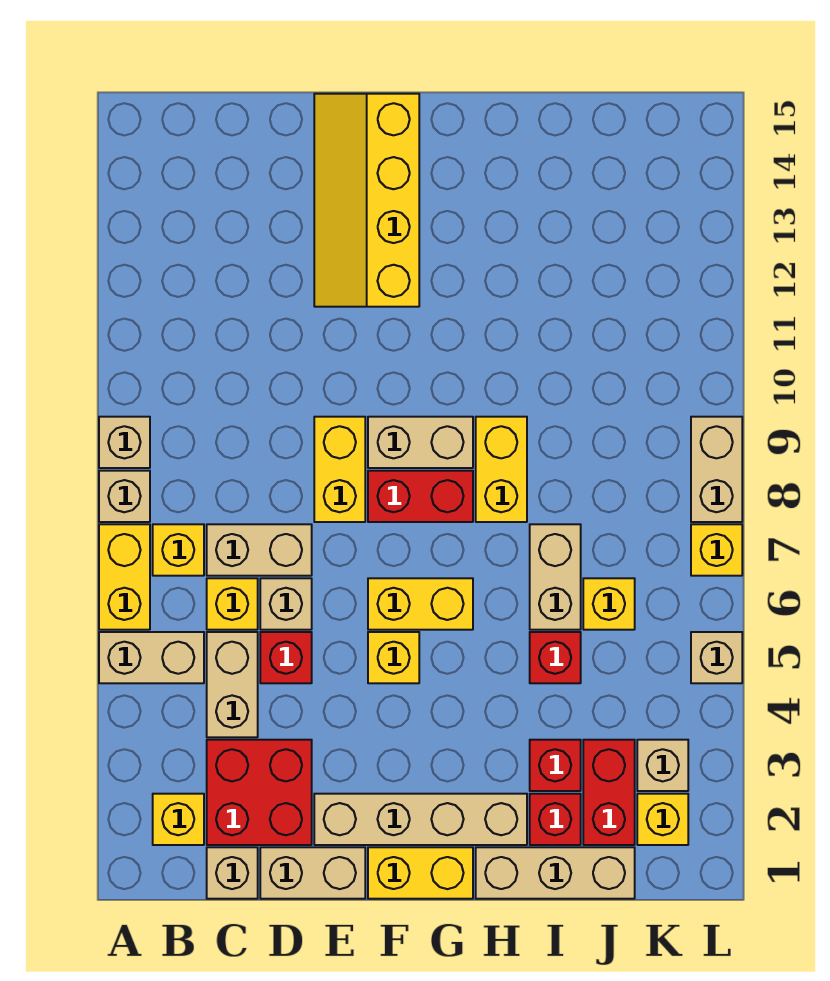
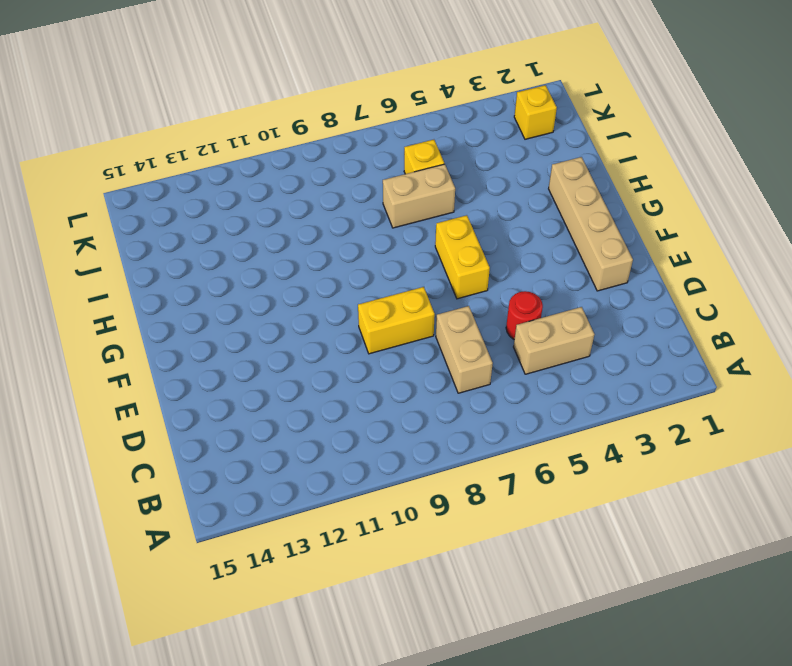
red round brick D5 level 1 -> red brick D5 level 1
none -> tan brick A5:B5 level 1
none -> yellow brick A6:A7 level 1
none -> tan brick A8 level 1
none -> tan brick A9 level 1

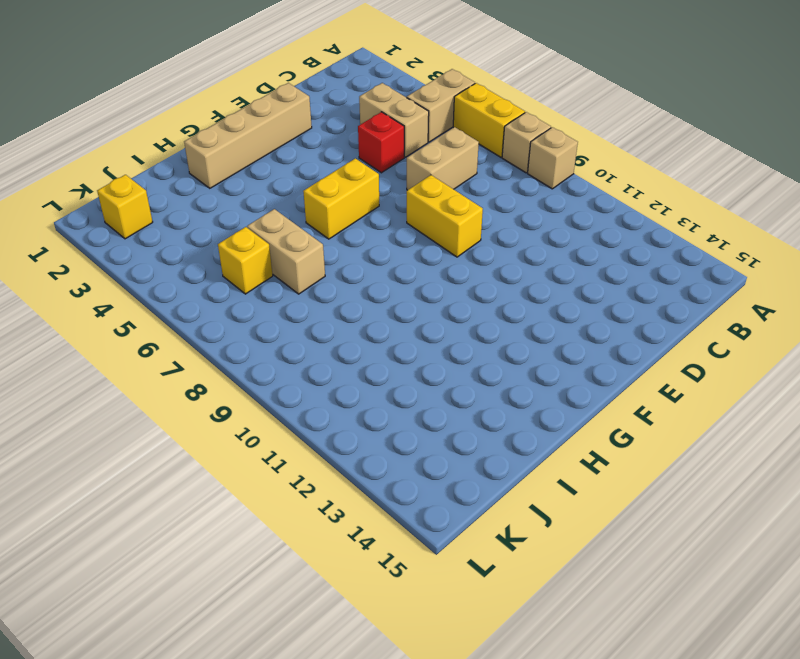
none -> yellow brick B2 level 1
none -> yellow brick B7 level 1
none -> tan brick C1 level 1
none -> red brick C2:D3 level 1

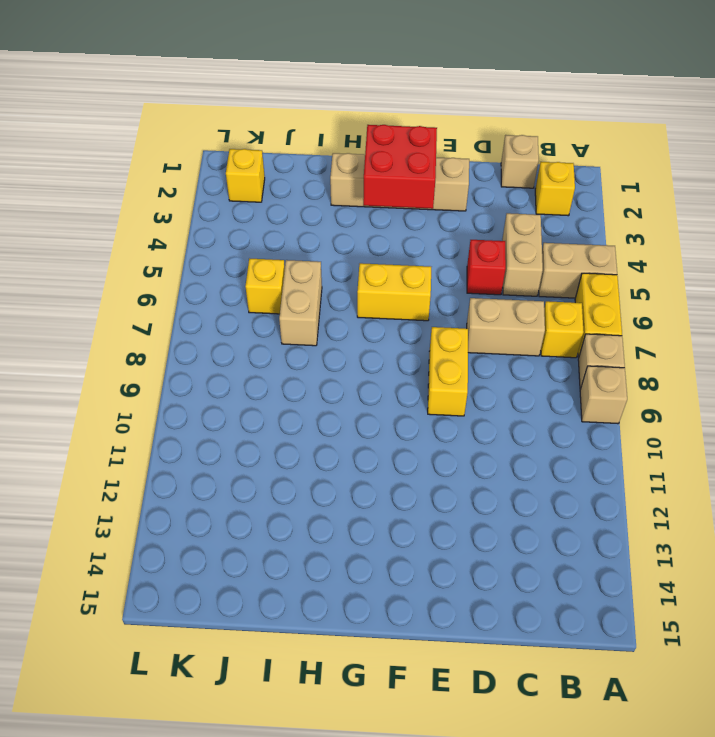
red brick F2:G3 level 2 -> red brick C2:D3 level 1
none -> yellow brick C6 level 1
none -> tan brick D1:E1 level 1
none -> tan brick D6 level 1
none -> yellow slope E12:F15 level 1 top F

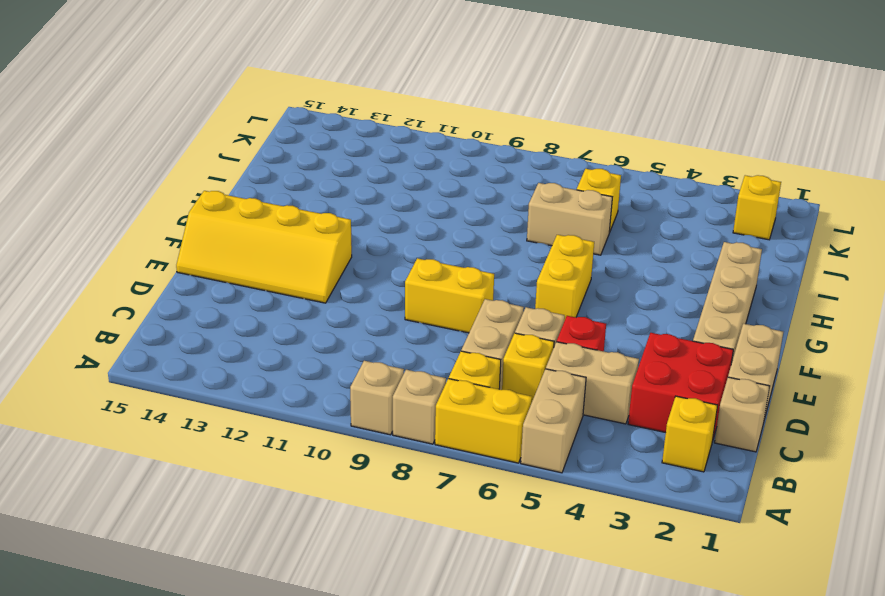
none -> yellow brick F1:G1 level 1
none -> yellow brick F5 level 1
none -> red brick F8:G8 level 1
none -> tan brick F9:G9 level 1

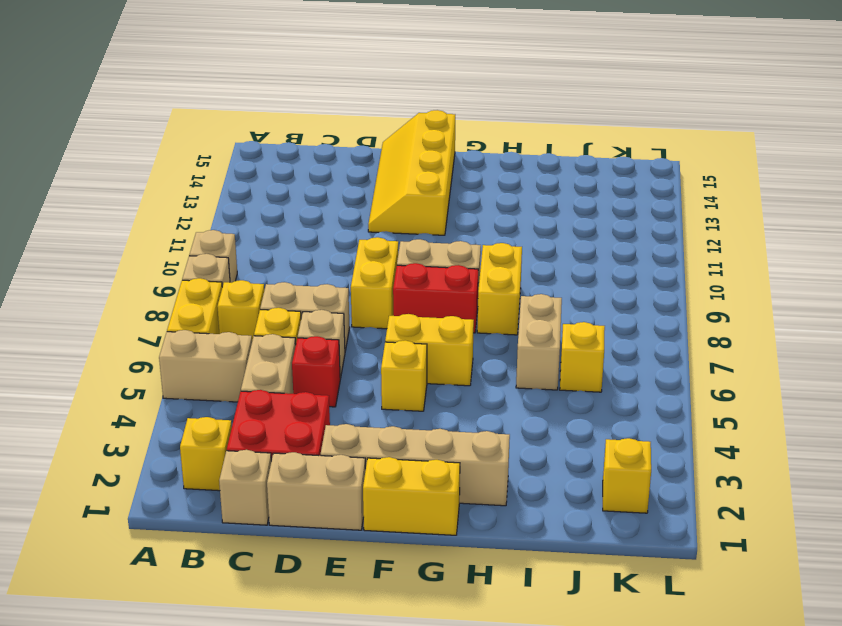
none -> tan brick H1:J1 level 1
none -> red brick I2 level 1
none -> red brick I3 level 1
none -> red brick I5 level 1

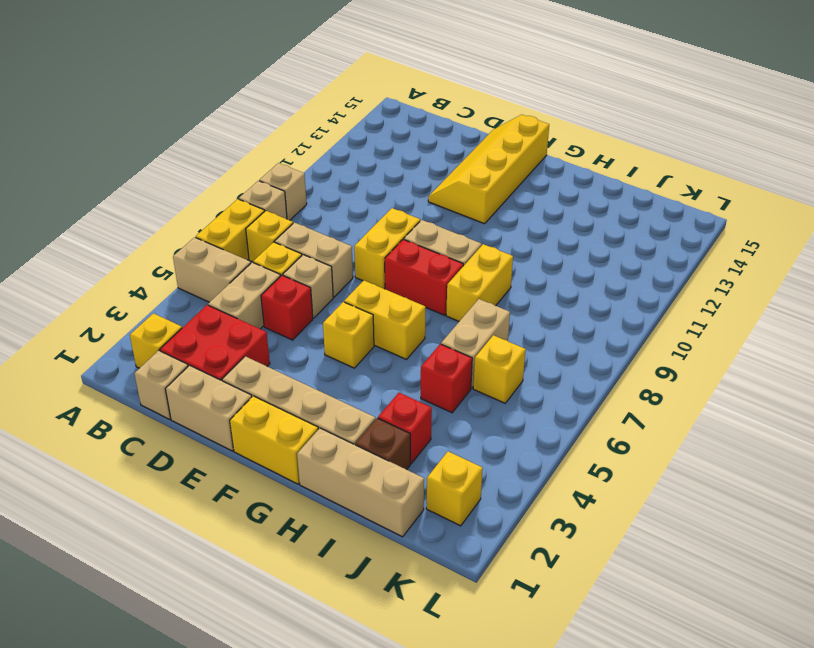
brown brick I2 level 1 -> red brick I2 level 1
none -> red brick J2:J3 level 1
none -> tan brick K3 level 1
none -> tan brick L5 level 1
none -> yellow brick L7 level 1

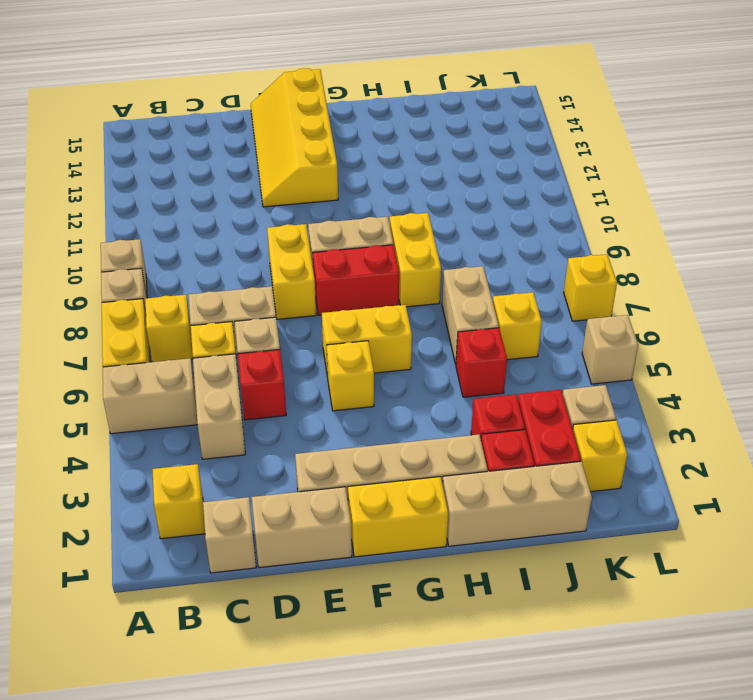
none -> red brick C2:D3 level 1
none -> tan brick L8:L9 level 1

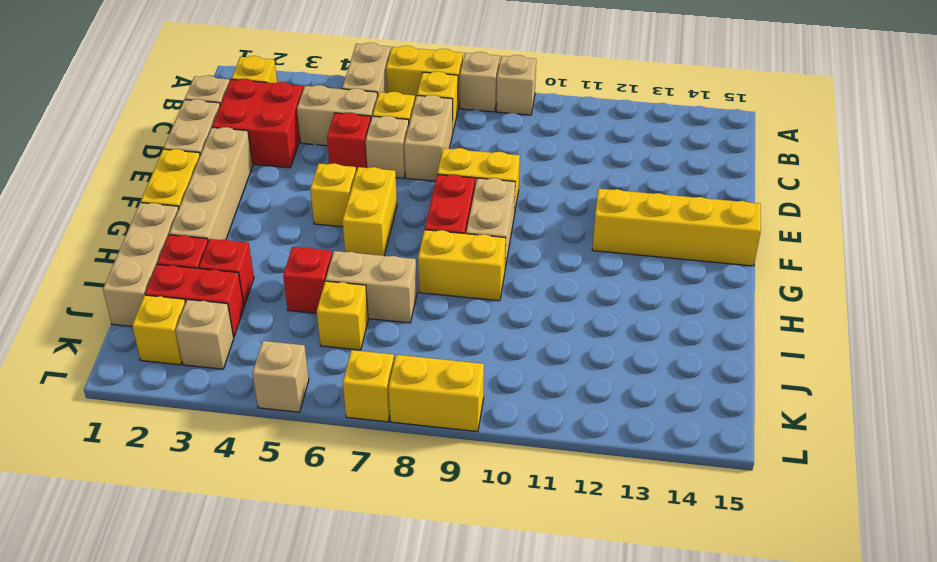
yellow brick L8:L9 level 1 -> tan brick L8:L9 level 1

